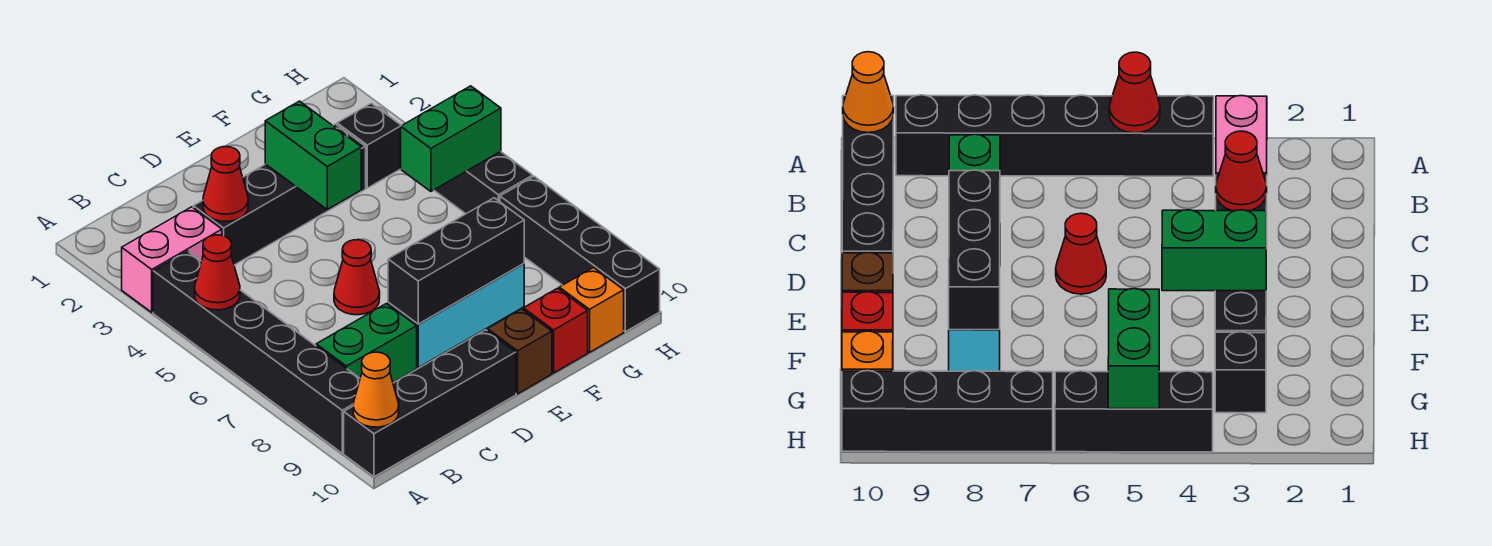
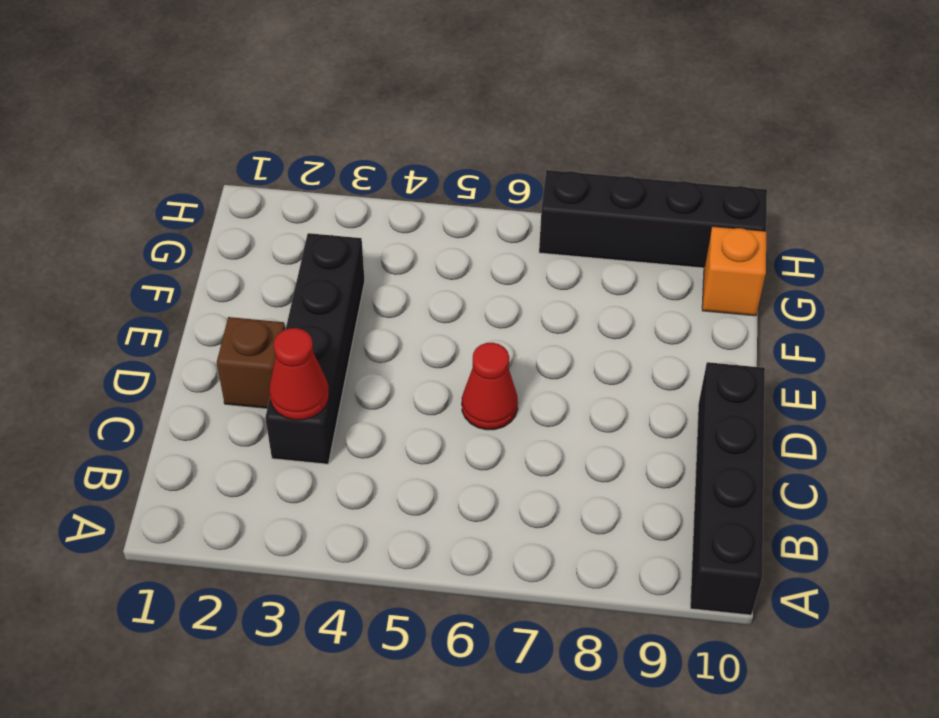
brown brick D2 level 1 -> brown brick E10 level 1
none -> pink brick A3:B3 level 1
none -> black brick A4:A9 level 1
none -> green brick B8:C8 level 1

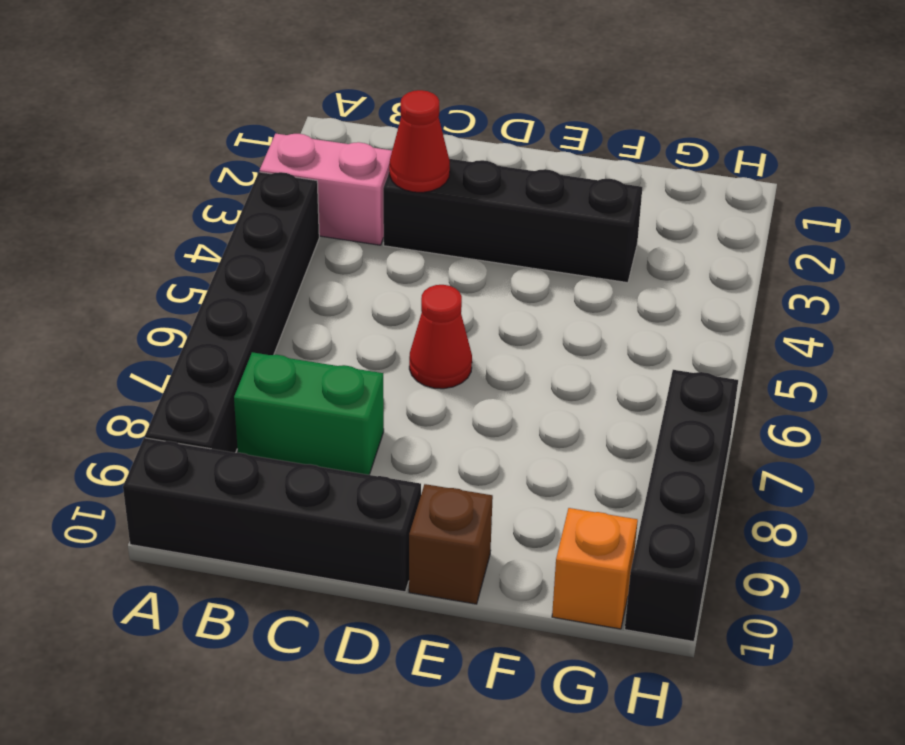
none -> cyan brick D8:F8 level 1
none -> red brick F10 level 1
none -> black brick G3 level 1

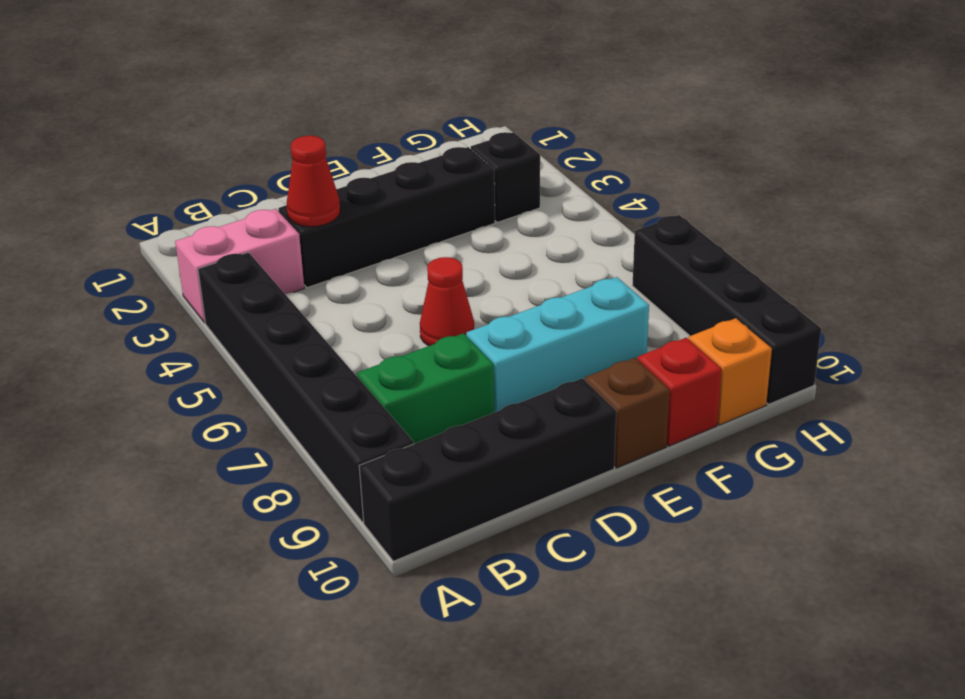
none -> black brick H4:H6 level 1
none -> red cone A5 level 2
none -> orange cone A10 level 2

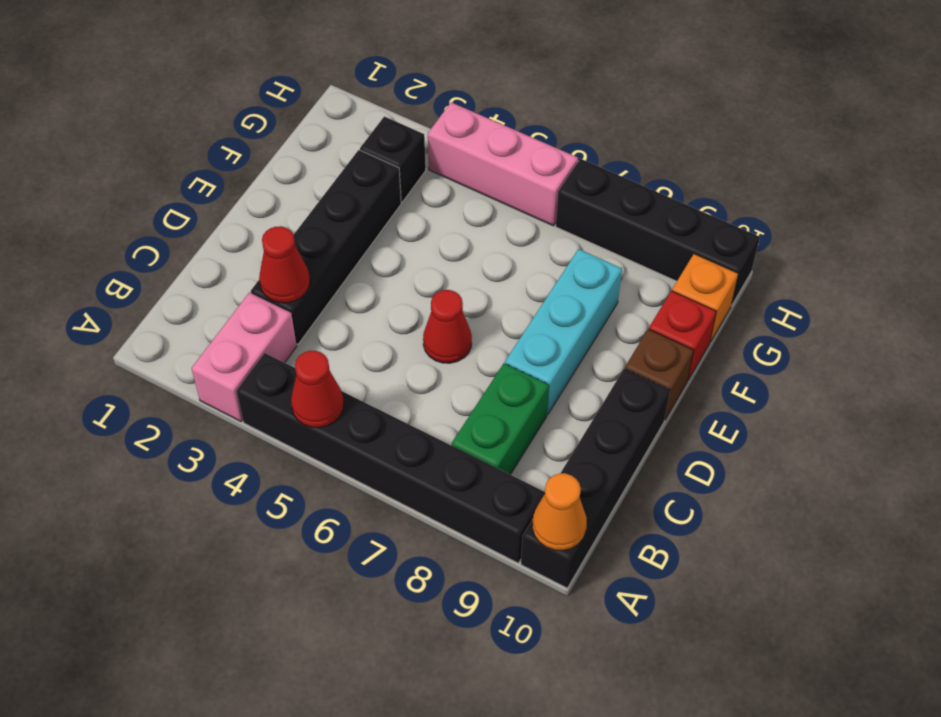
pink brick H4:H6 level 1 -> black brick H4:H6 level 1
none -> black brick D8:F8 level 2
none -> green brick E3:E4 level 2
none -> green brick G5:H5 level 2

